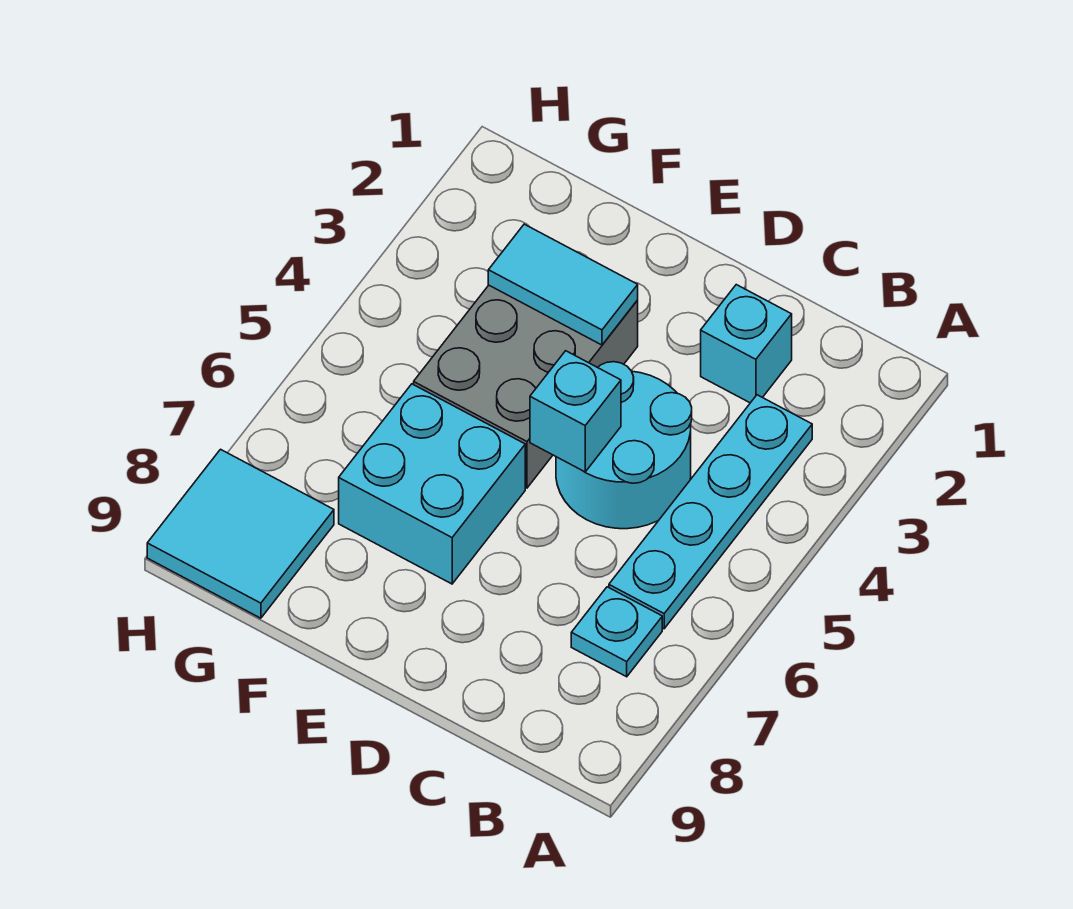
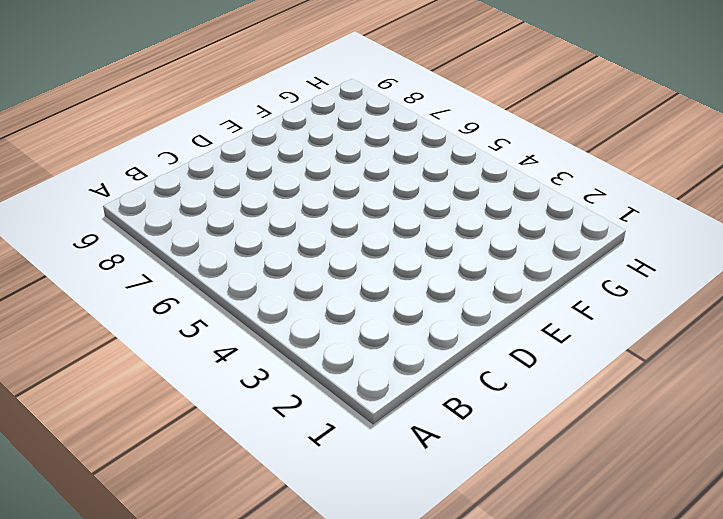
none -> cyan plate B3:B6 level 1
none -> cyan plate B7 level 1

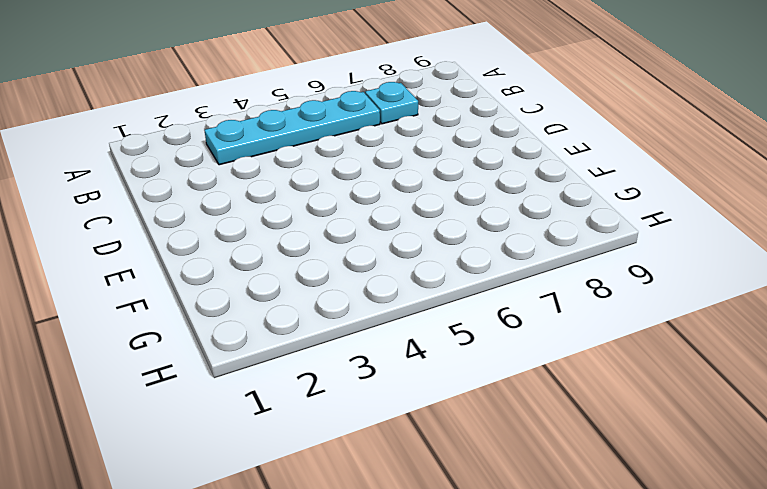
none -> cyan brick C2 level 1
none -> cyan round brick C4:D5 level 1

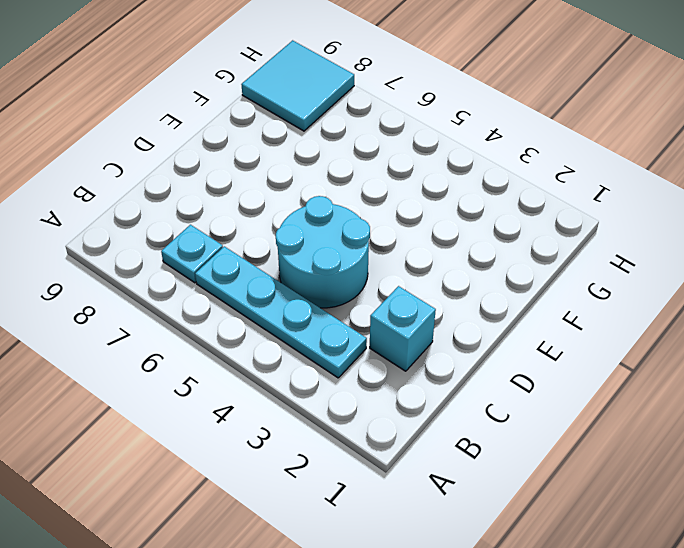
none -> grey brick E3:F5 level 1
none -> cyan brick E6:F7 level 1

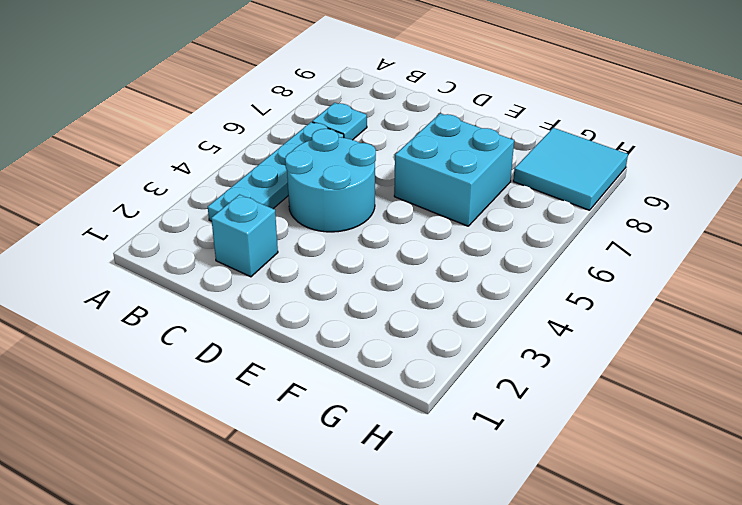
none -> grey brick E3:F5 level 1
none -> cyan brick D5 level 2

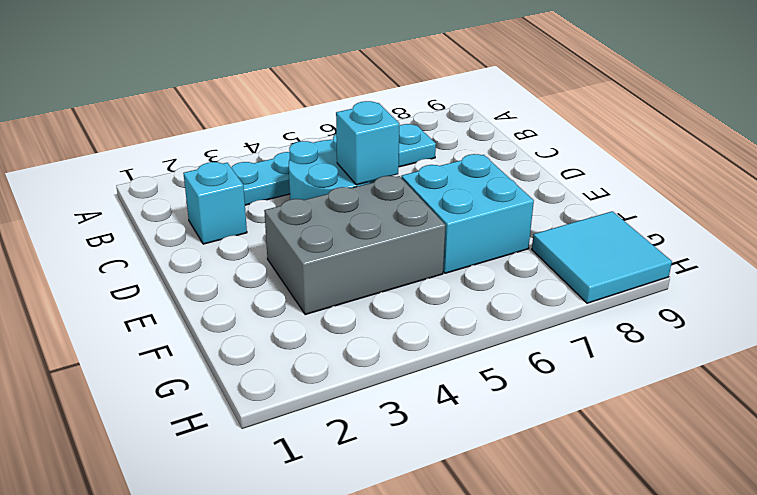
none -> cyan tile E3:F3 level 2

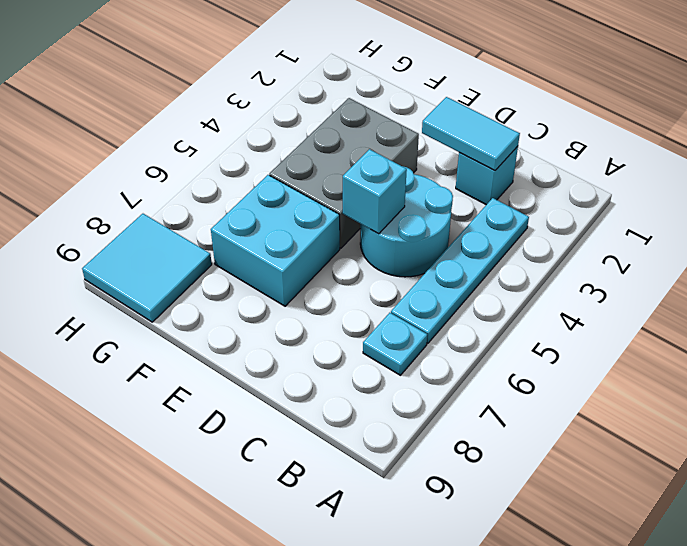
cyan tile C2:D2 level 2 -> cyan tile E3:F3 level 2

